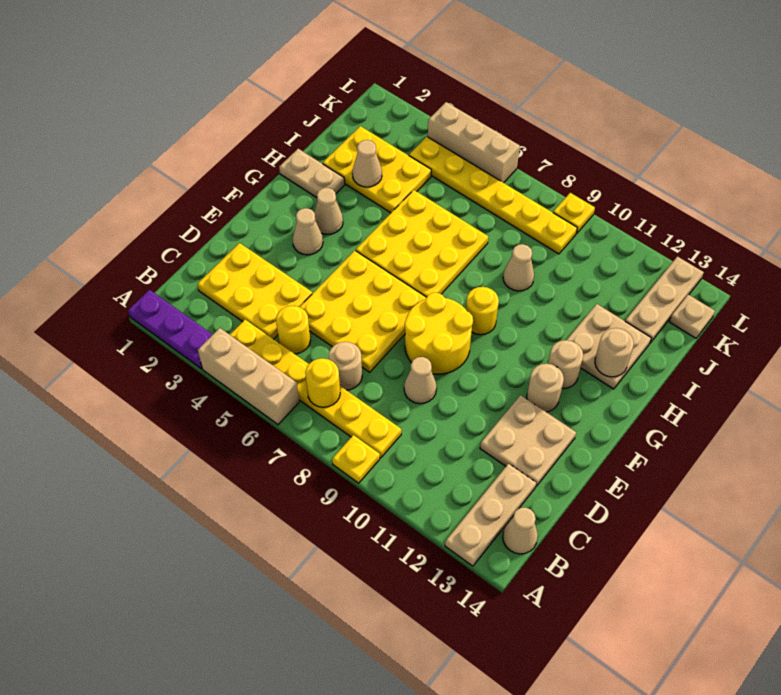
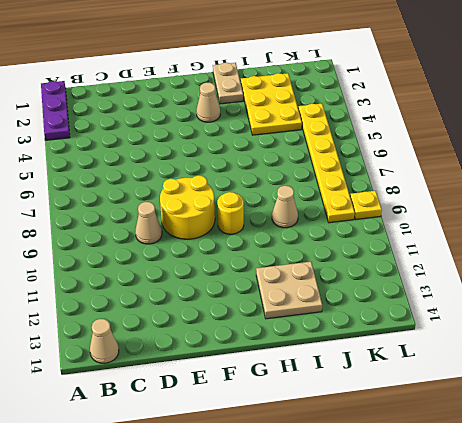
none -> tan brick A4:A6 level 1
none -> yellow plate A9 level 1
none -> tan plate A13:C13 level 1
none -> yellow plate B4:B9 level 1

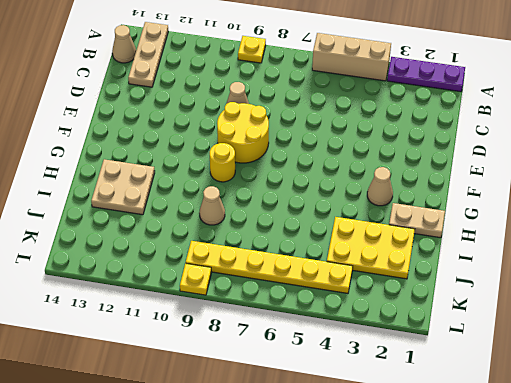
none -> yellow plate B4:B9 level 1
none -> yellow plate C2:D4 level 1
none -> yellow round brick C5 level 1
none -> tan round brick C7 level 1

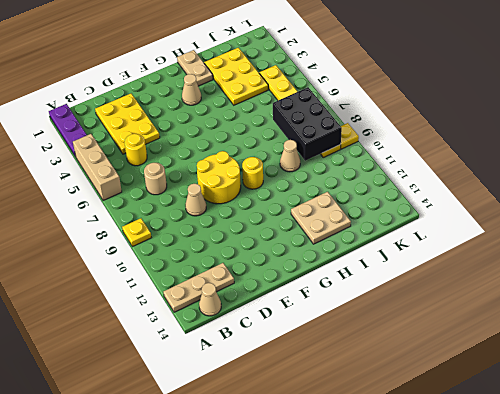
black brick J7:K9 level 2 -> none
none -> yellow plate B4:B9 level 1
none -> yellow plate D5:F7 level 1
none -> tan plate D12:E13 level 1
none -> tan cone F3 level 1

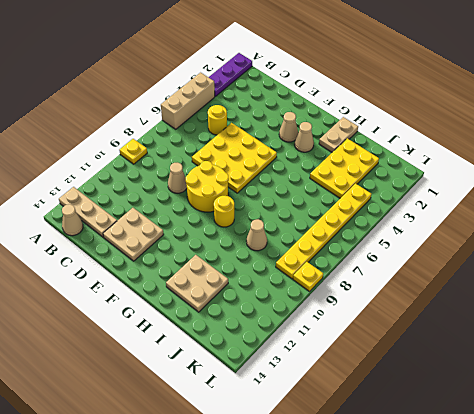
none -> yellow plate B4:B9 level 1
none -> yellow plate C2:D4 level 1
none -> tan round brick C7 level 1
none -> tan round brick F12 level 1

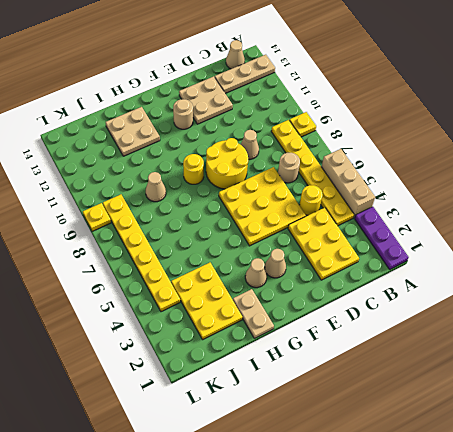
none -> yellow plate G5:I7 level 1
none -> tan round brick G12 level 1
none -> tan plate J13:L13 level 1
none -> tan plate K14 level 1

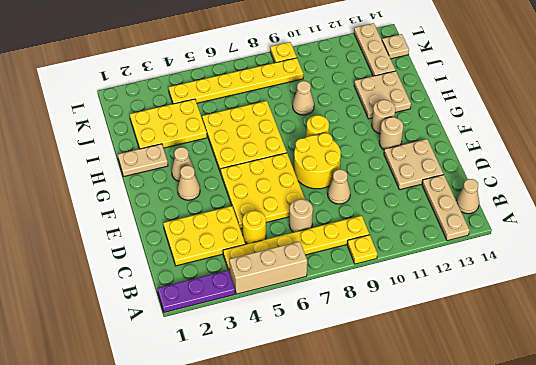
none -> tan brick L4:L6 level 1
none -> yellow round brick B7 level 2
none -> tan round brick H13 level 2
none -> tan cone I3 level 2

